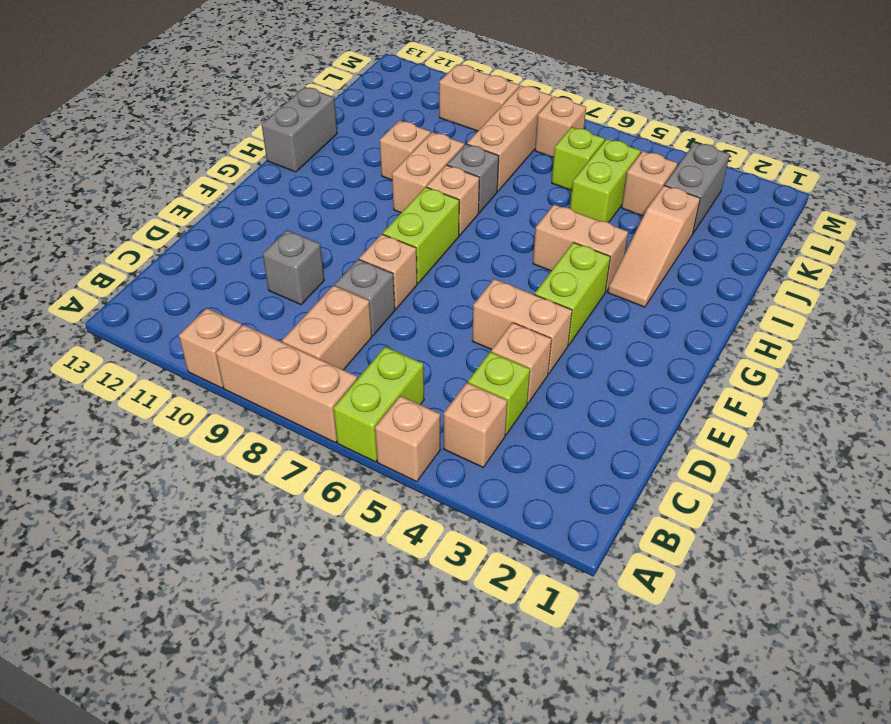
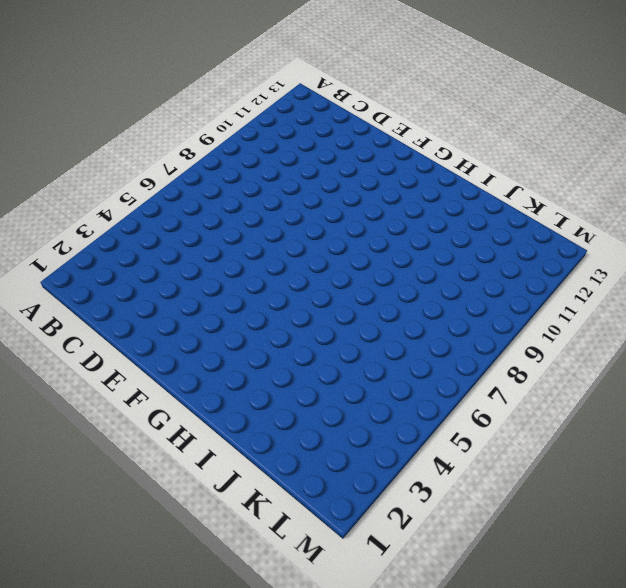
none -> tan brick A5 level 1
none -> lime brick A6:B6 level 1
none -> tan brick A7:A9 level 1

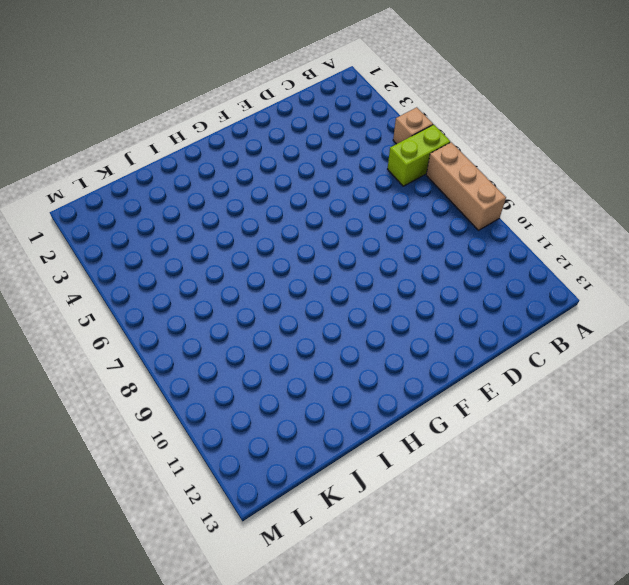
none -> tan brick A10 level 1
none -> tan brick B4 level 1
none -> tan brick B8:C8 level 1

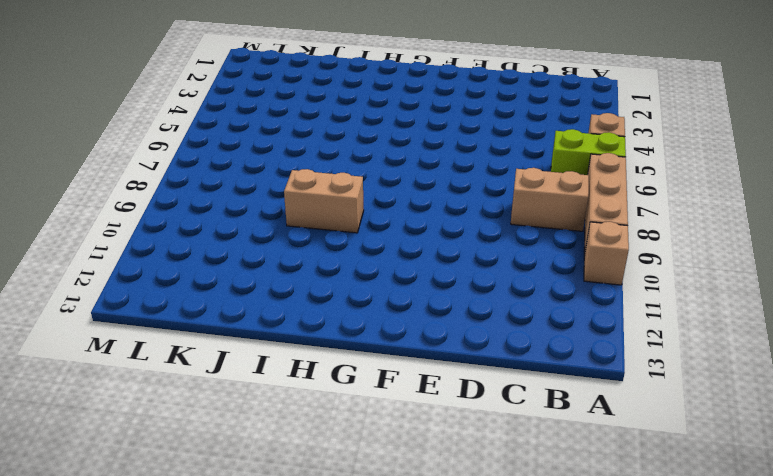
none -> tan brick B4 level 1
none -> lime brick C4 level 1
none -> tan brick D4 level 1

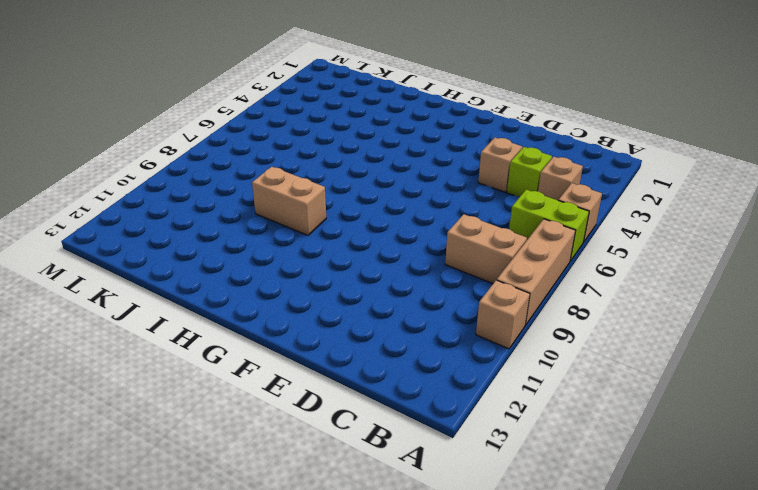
none -> grey brick D8 level 1
none -> grey brick D10 level 1
none -> tan brick E4:E5 level 1

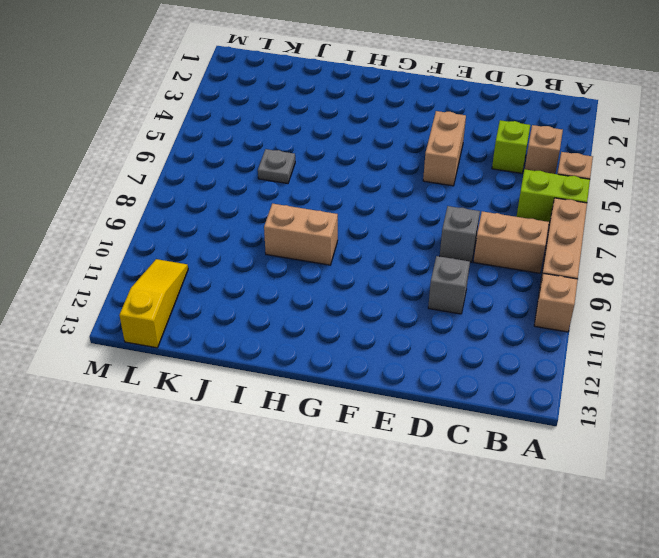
grey plate J6 level 1 -> none
yellow slope L11:L13 level 1 top 13 -> none
none -> tan brick D4 level 1
none -> tan brick E8 level 1
none -> lime brick F4:G4 level 1

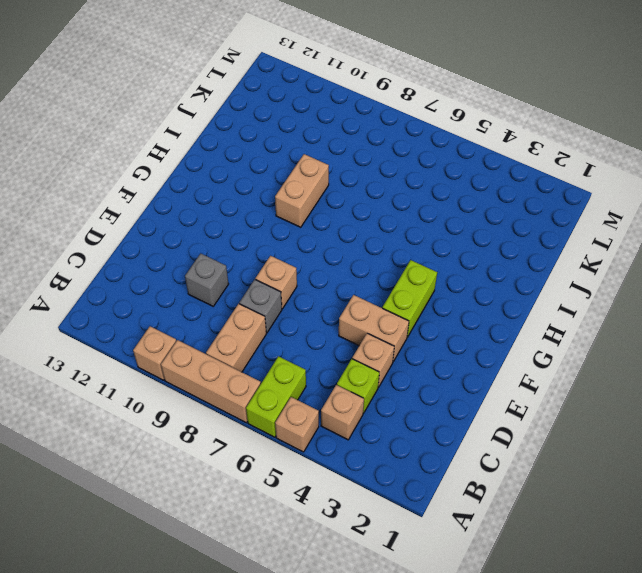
none -> lime brick F8:G8 level 1
none -> tan slope H3:J3 level 1 top J
none -> tan brick H4:H5 level 1

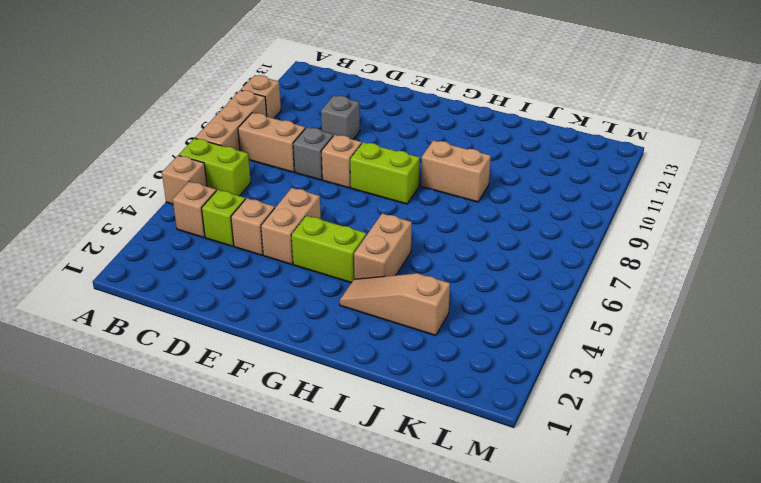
none -> tan brick H8 level 1
none -> grey brick H13:I13 level 1
none -> grey brick I8 level 1

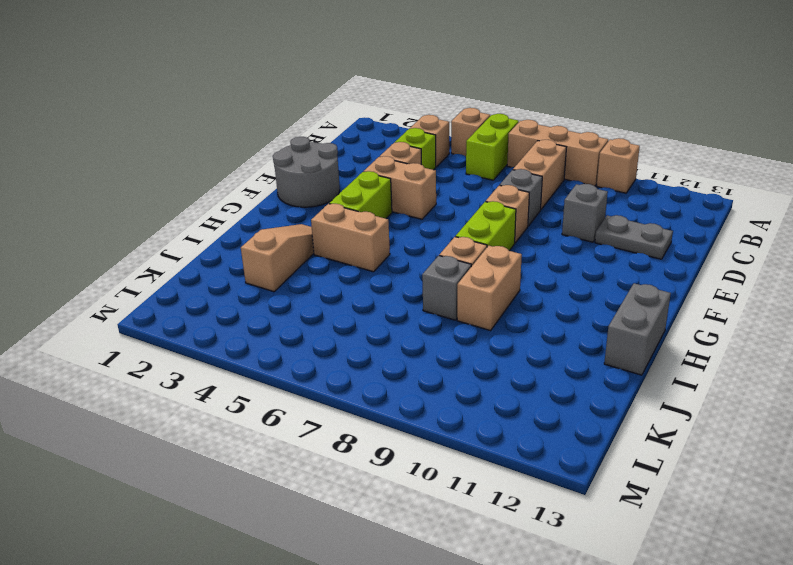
grey plate D11:D12 level 1 -> none
grey round brick E1:F2 level 1 -> none
none -> tan brick I10 level 1
none -> lime brick J5:K5 level 1
none -> tan brick J8:L8 level 1

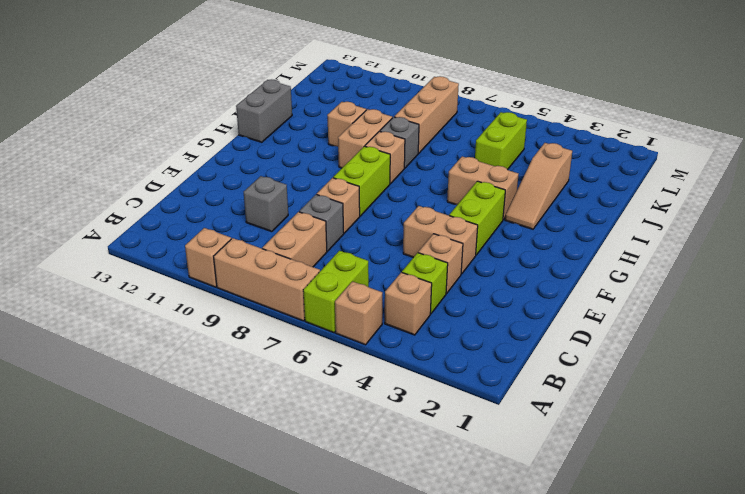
none -> grey brick K3:L3 level 1
none -> tan brick K4 level 1
none -> lime brick K6 level 1

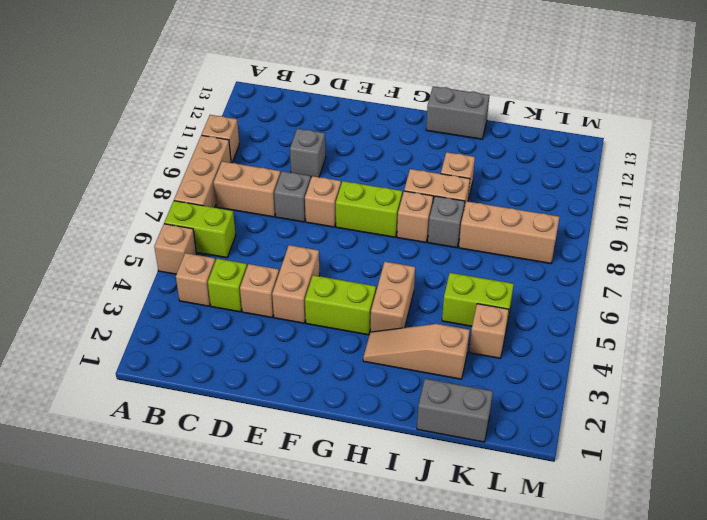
grey brick J1:K1 level 1 -> grey brick K3:L3 level 1
none -> lime brick K6 level 1
none -> tan brick L7 level 1
none -> tan brick L9:L10 level 1

